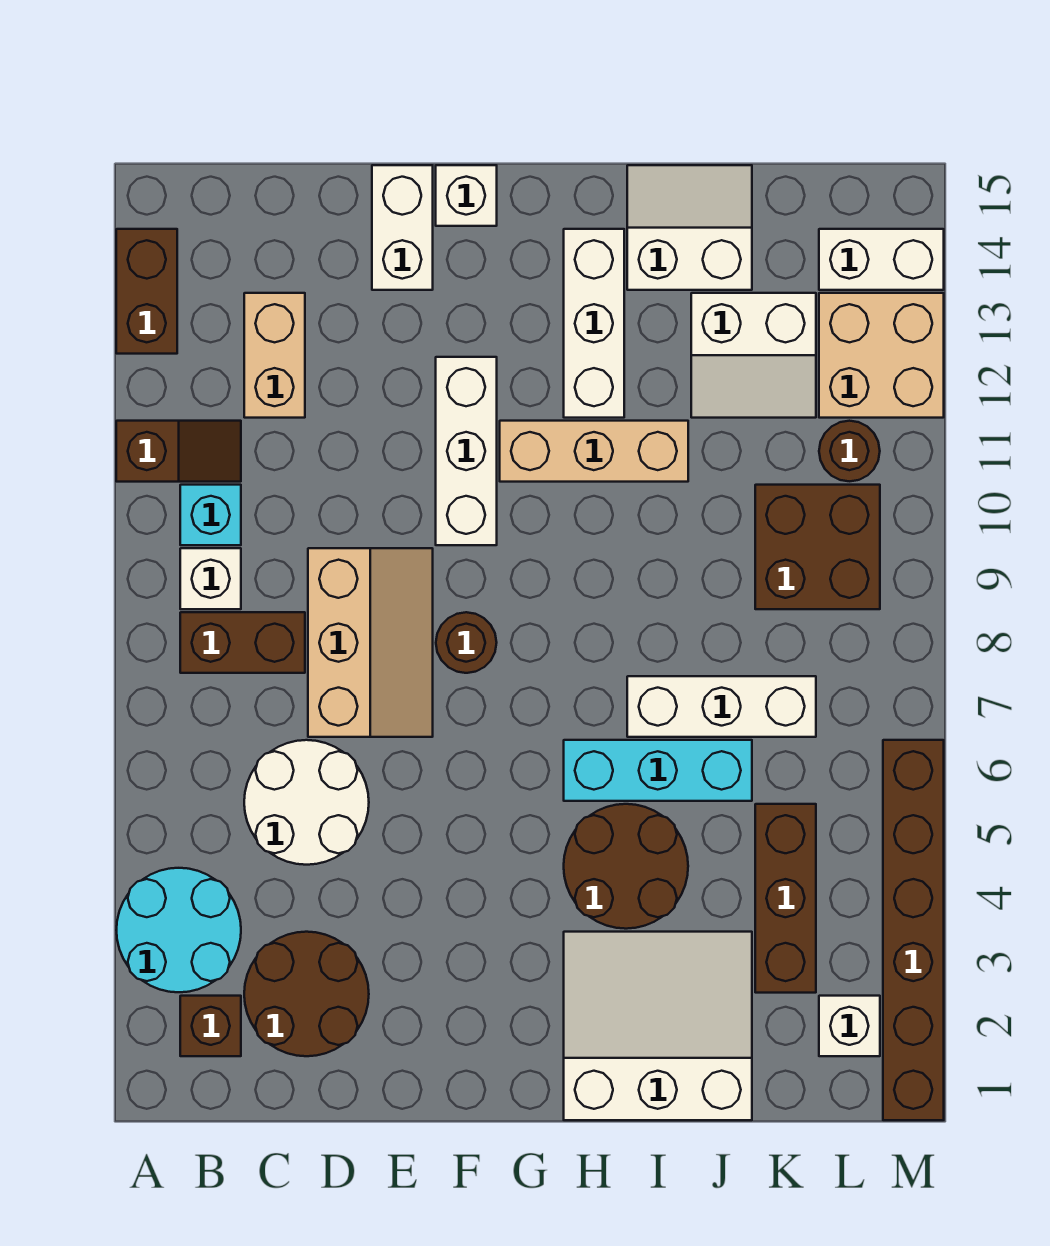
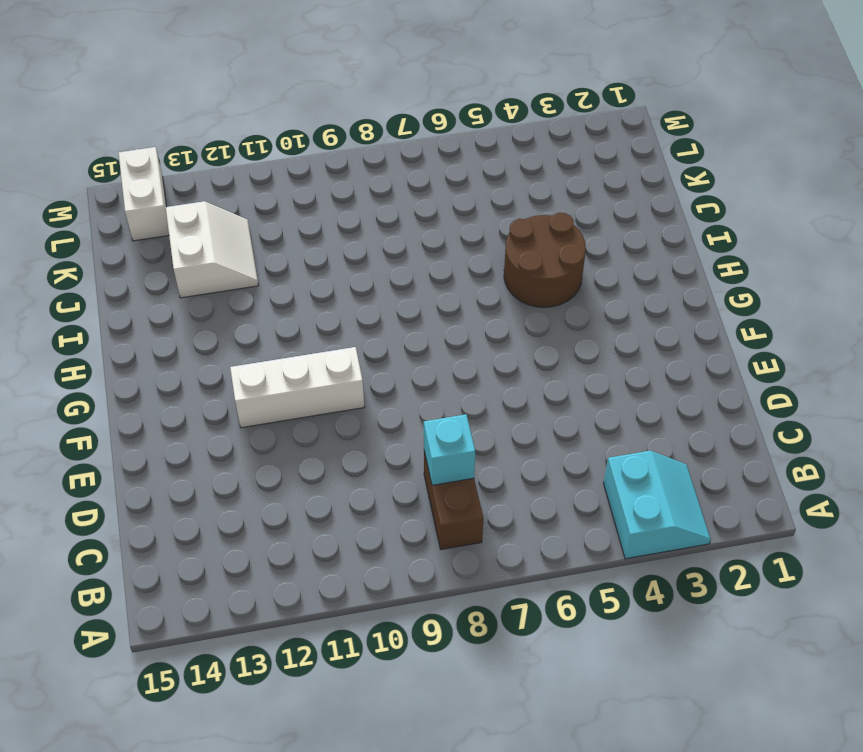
cyan slope A3:B4 level 1 top 4 -> cyan round brick A3:B4 level 1
cyan brick C8 level 2 -> cyan brick B10 level 1
none -> brown slope A11:B11 level 1 top A
none -> brown brick A13:A14 level 1
none -> brown brick B2 level 1
none -> white brick B9 level 1

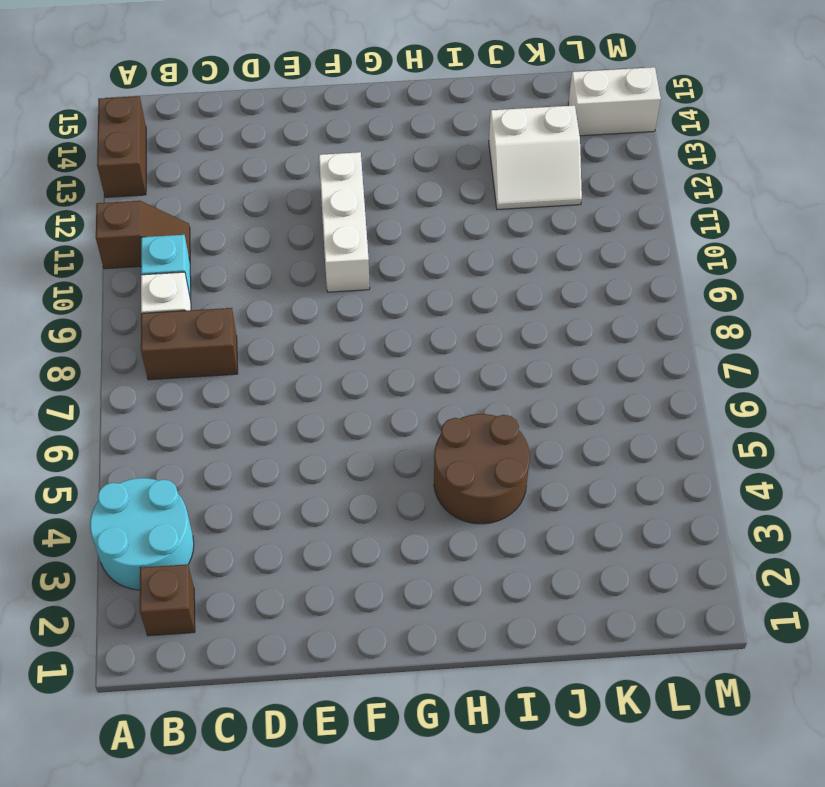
none -> brown round brick C2:D3 level 1
none -> white round brick C5:D6 level 1
none -> tan brick C12:C13 level 1
none -> tan slope D7:E9 level 1 top D

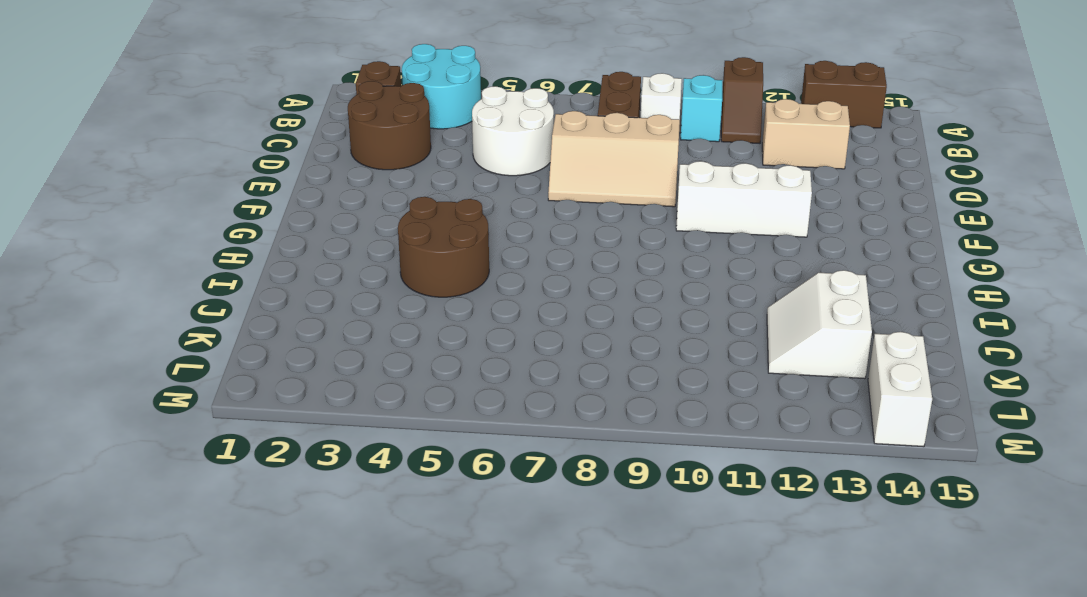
none -> white brick E14:E15 level 1
none -> brown round brick F8 level 1
none -> white brick F15 level 1
none -> tan brick G11:I11 level 1

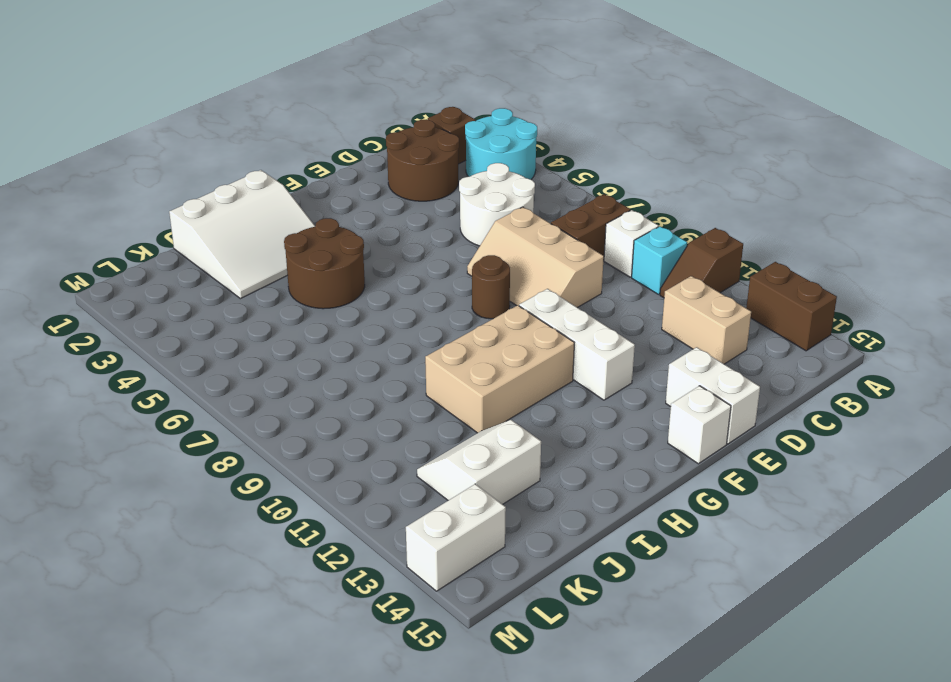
tan brick G10:I11 level 1 -> tan brick G11:I11 level 1
none -> cyan brick H6:J6 level 1
none -> white brick H12:H14 level 1
none -> white brick I7:K7 level 1
none -> white slope I14:J15 level 1 top 14

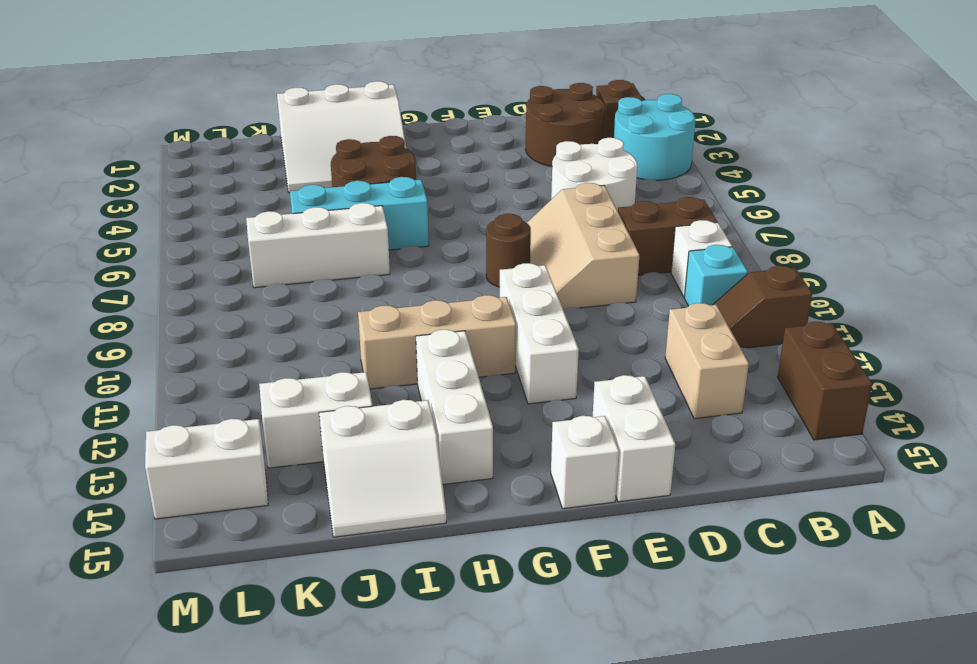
none -> brown brick K3:K5 level 1
none -> brown brick K9:L10 level 1
none -> white brick L2 level 1
none -> brown round brick L11 level 1

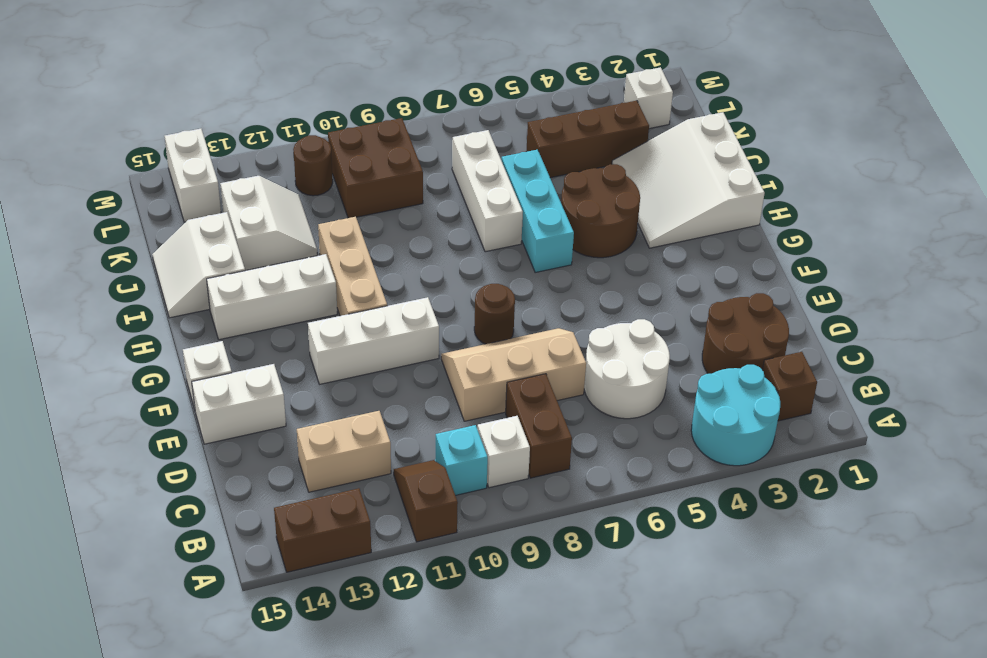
none -> tan brick L12:M13 level 1
none -> brown brick M1:M6 level 1

